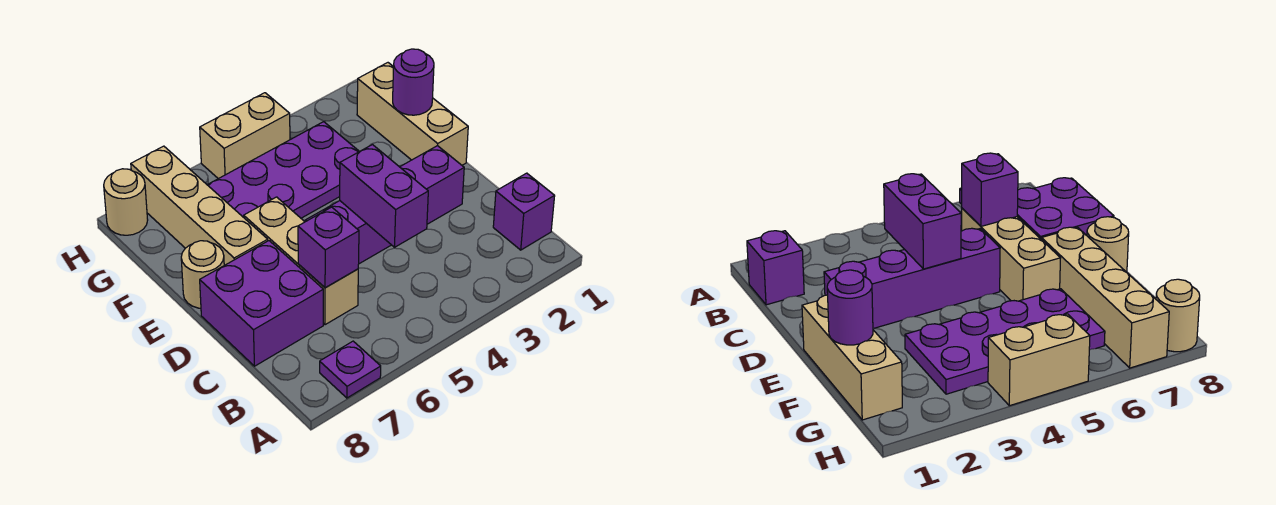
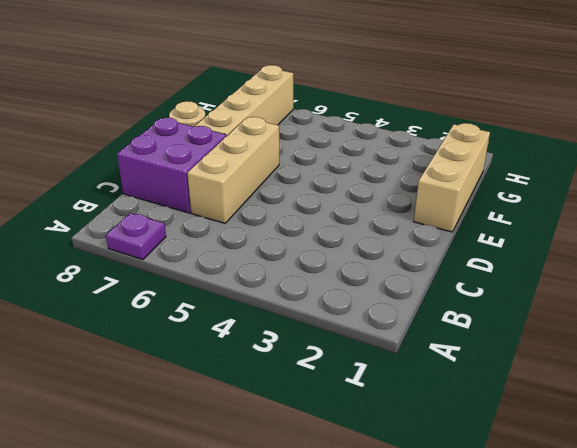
none -> purple brick B1 level 1
none -> purple brick D2:D5 level 1
none -> purple plate F3:G6 level 1

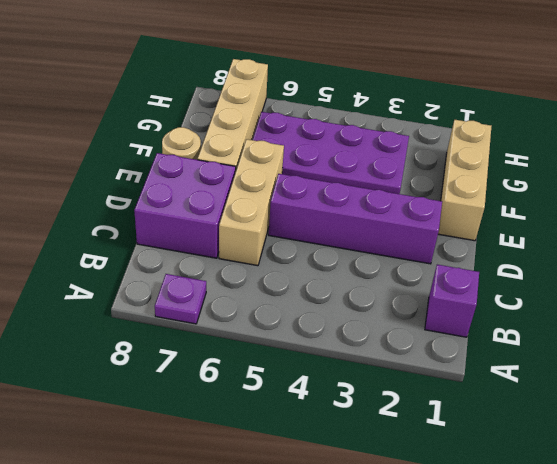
none -> tan brick H4:H5 level 1
none -> tan round brick H8 level 1
none -> purple brick C4:D4 level 2

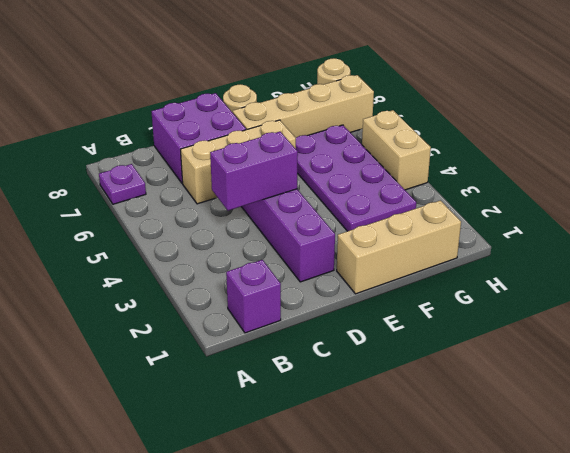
none -> purple brick C6 level 2
none -> purple round brick F1 level 2

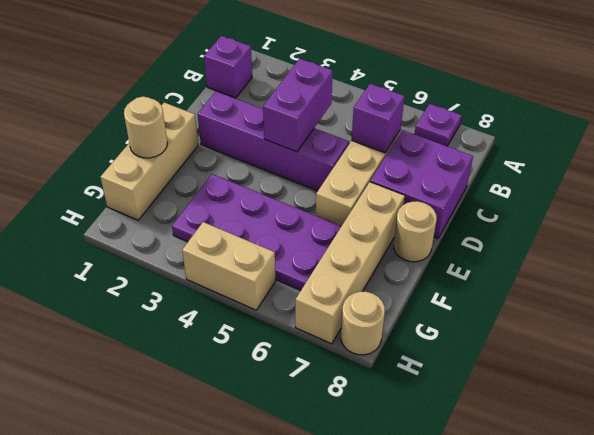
tan round brick F1 level 2 -> purple round brick F1 level 2

